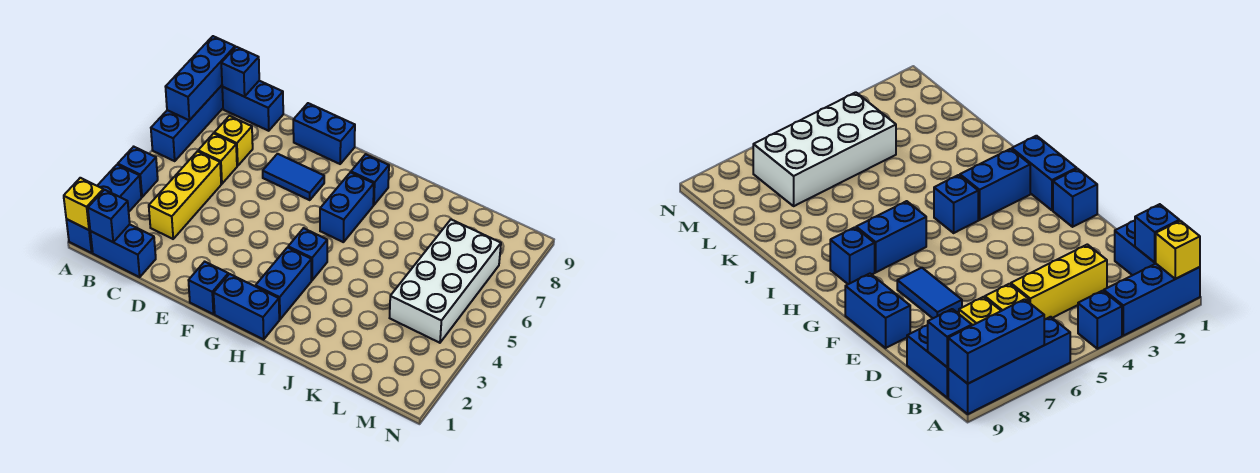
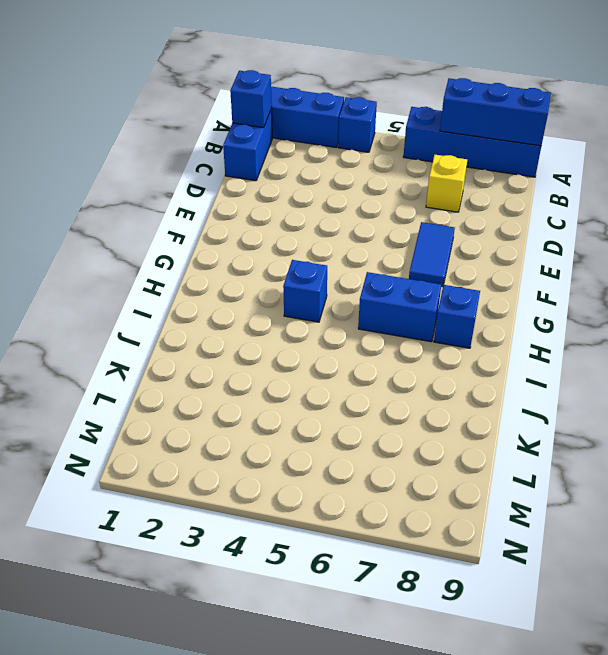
none -> blue brick B9:C9 level 1
none -> yellow brick C3:C5 level 1
none -> yellow brick C6 level 1

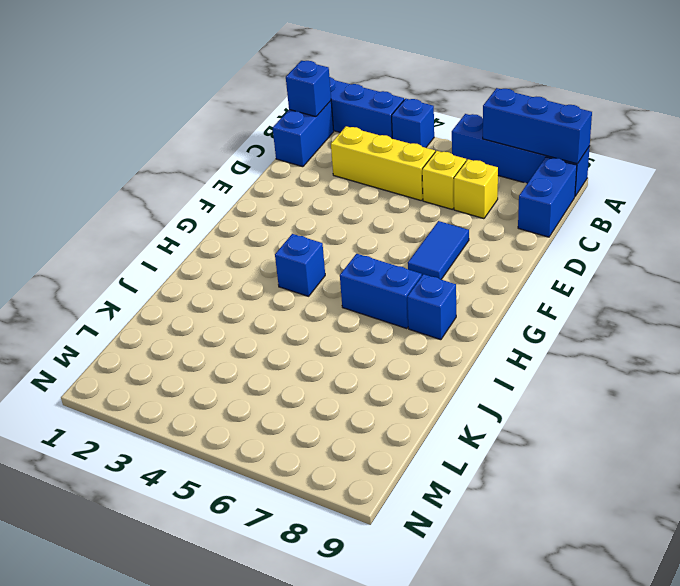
none -> blue brick E9:F9 level 1
none -> blue brick F1 level 1
none -> blue brick G1:H1 level 1

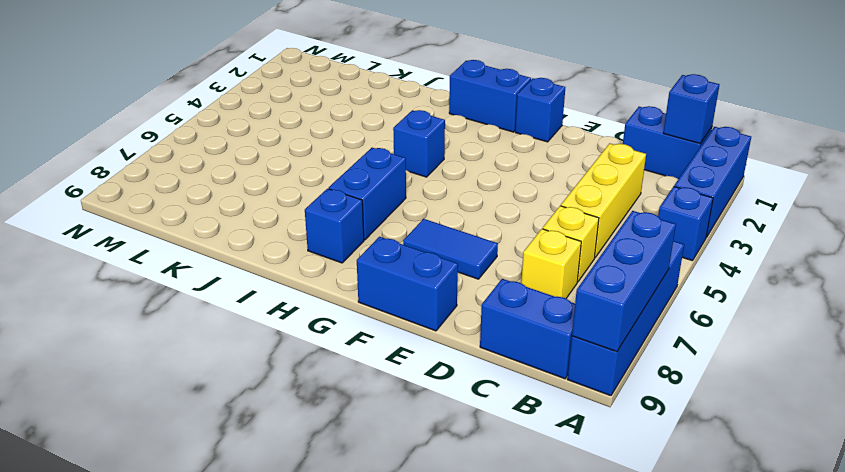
none -> blue brick H2:H3 level 1
none -> white brick L4:M7 level 1
none -> yellow brick A1 level 2

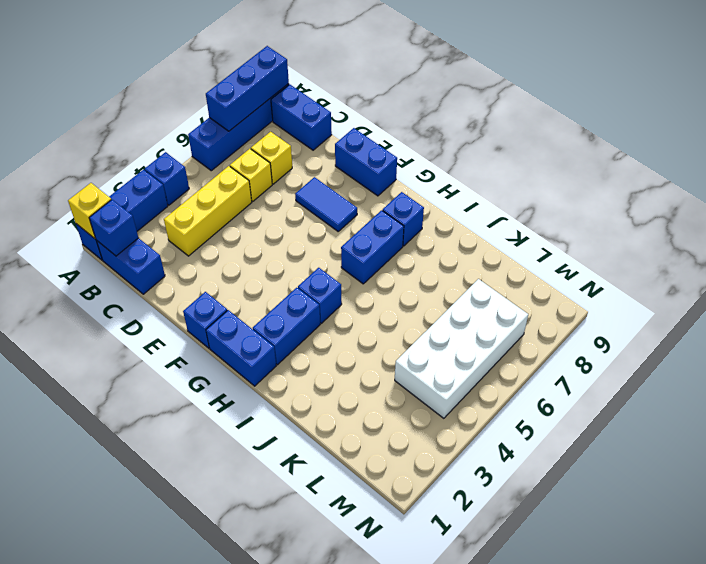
none -> blue brick B9 level 2

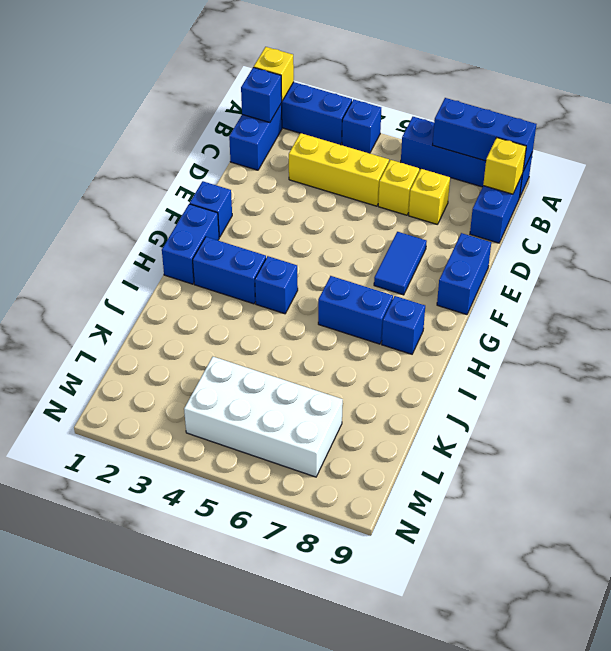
yellow brick B9 level 2 -> blue brick B9 level 2

